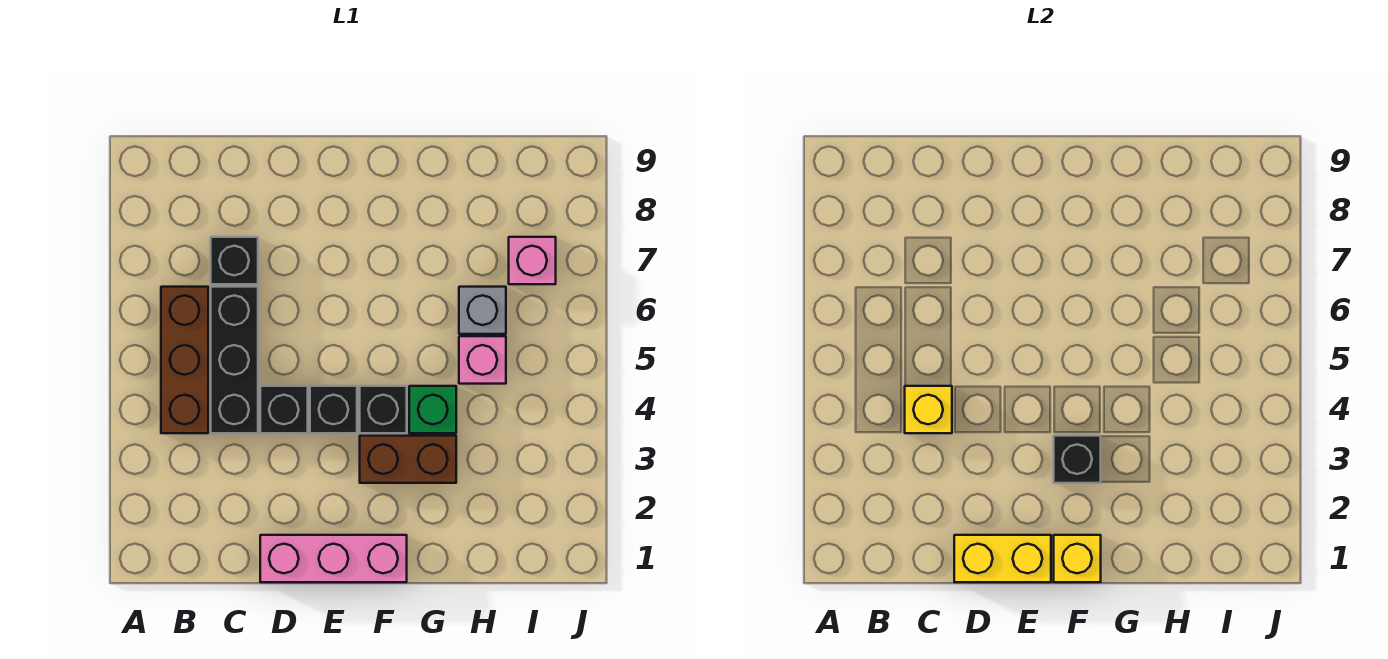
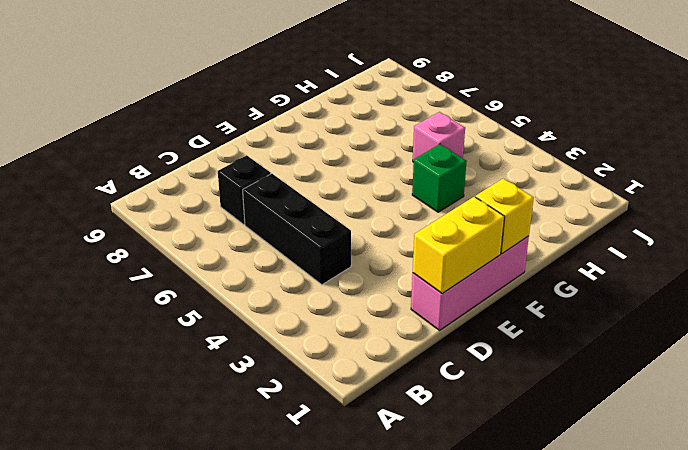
none -> brown brick B4:B6 level 1
none -> black brick D4 level 1
none -> black brick E4 level 1

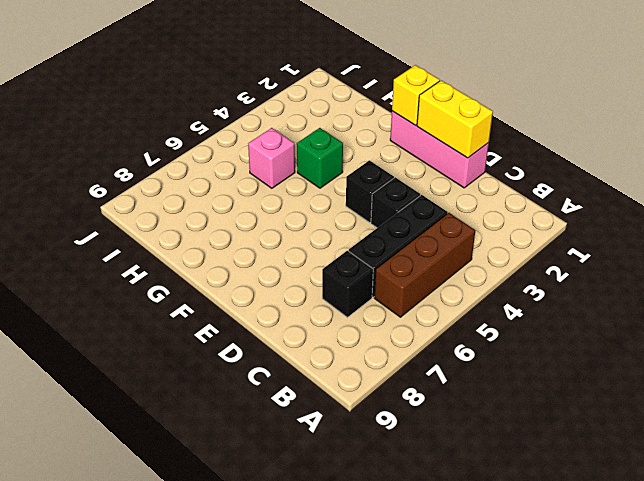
none -> brown brick F3:G3 level 1
none -> black brick F4 level 1
none -> grey brick H6 level 1

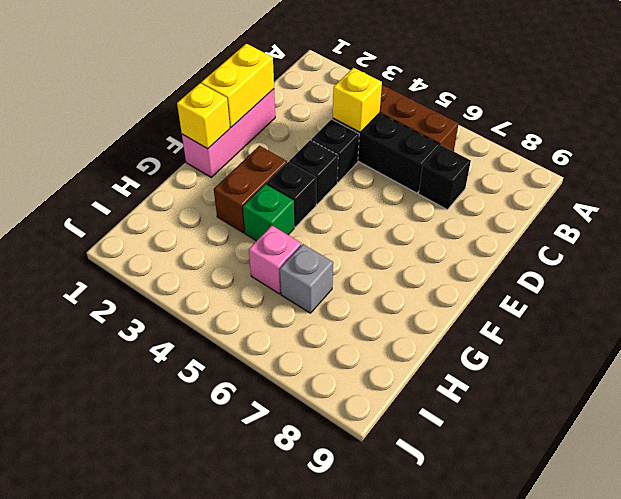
none -> pink brick I7 level 1
none -> black brick F3 level 2

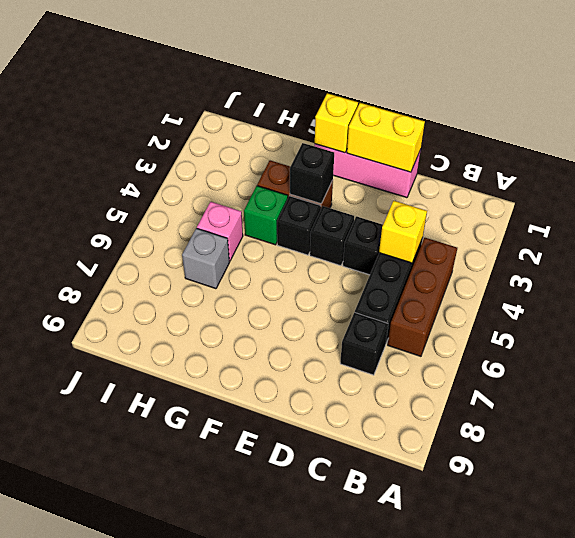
none -> pink brick I7 level 1

